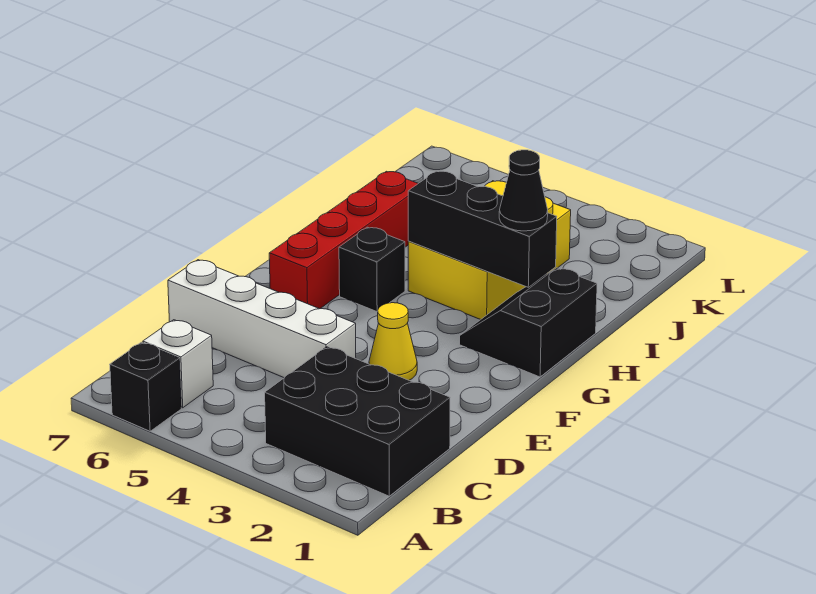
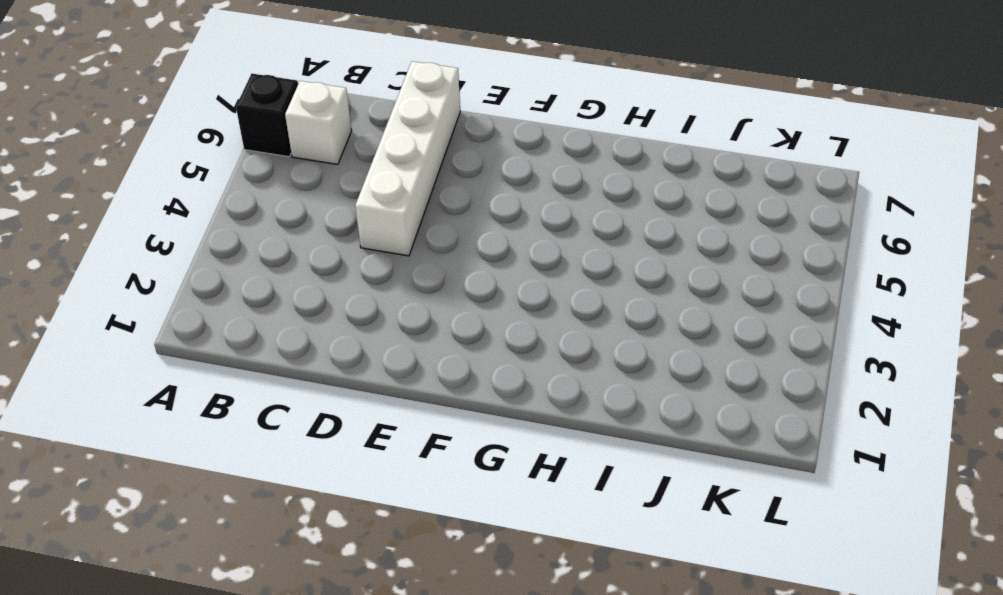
none -> black brick B1:C3 level 1
none -> yellow cone E3 level 1

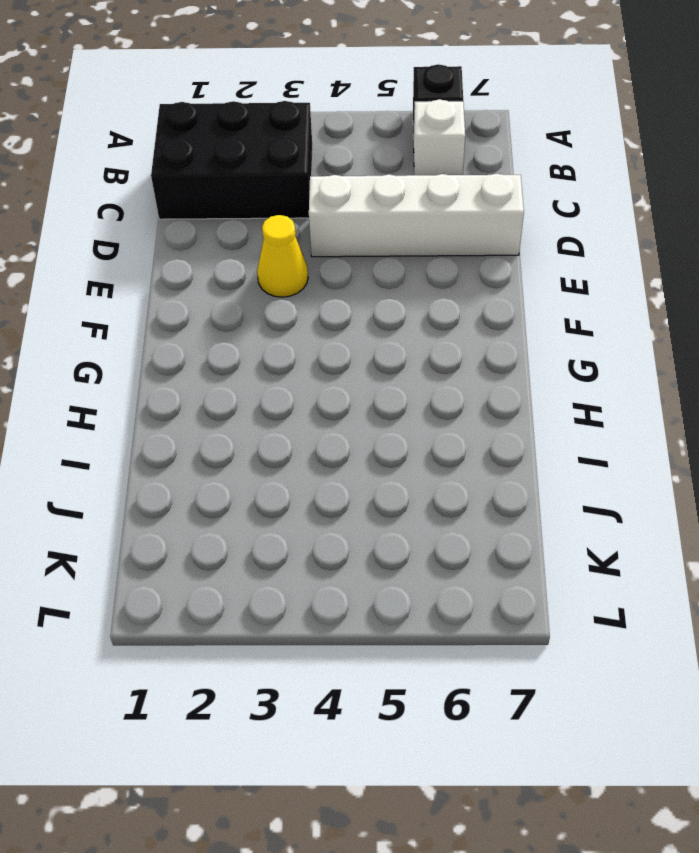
none -> red brick F6:I6 level 1
none -> black slope G1:H2 level 1 top 1

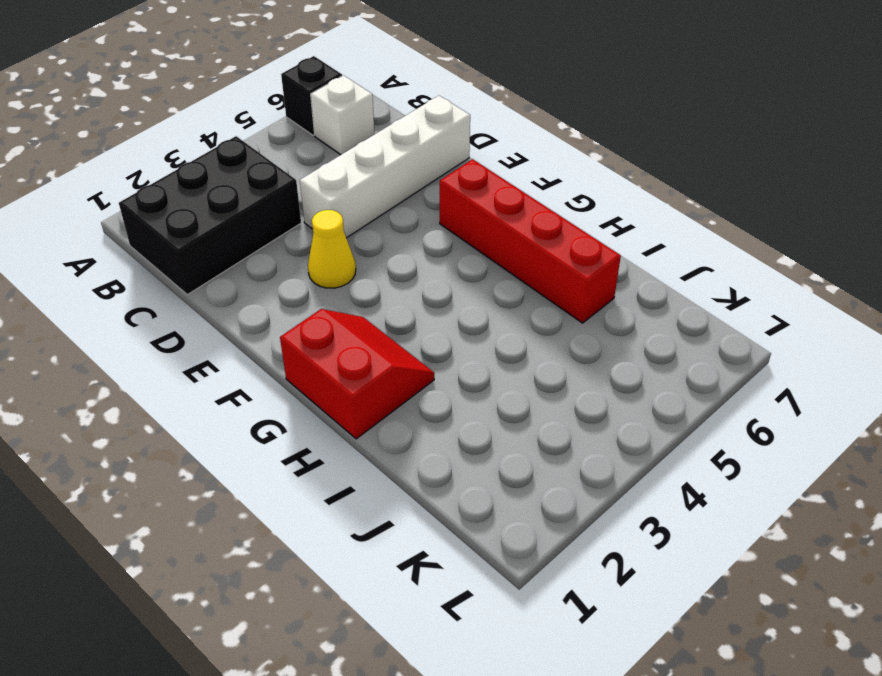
red slope G1:H2 level 1 top 1 -> black slope G1:H2 level 1 top 1
none -> black brick G5 level 1
none -> yellow brick H3:J4 level 1

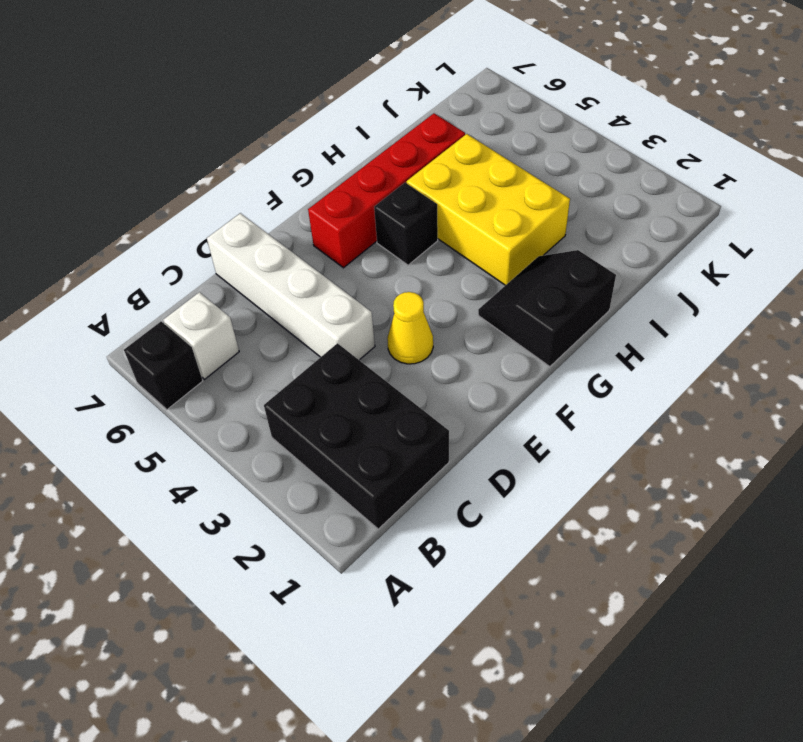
yellow brick H3:I5 level 1 -> yellow brick H3:J4 level 1
none -> black brick H2:H4 level 2
none -> black cone H2 level 3

